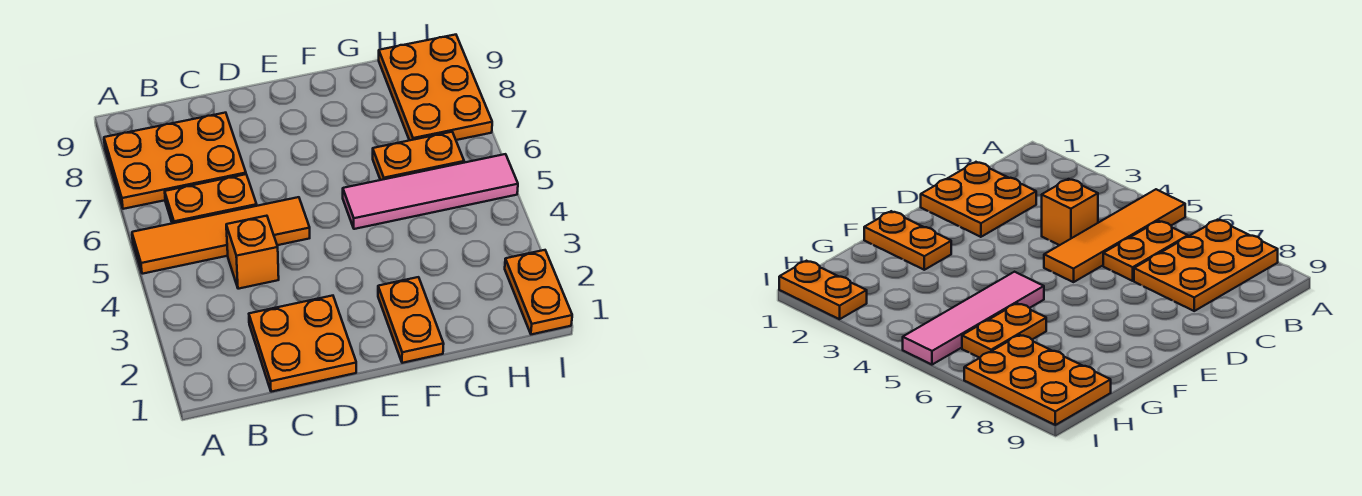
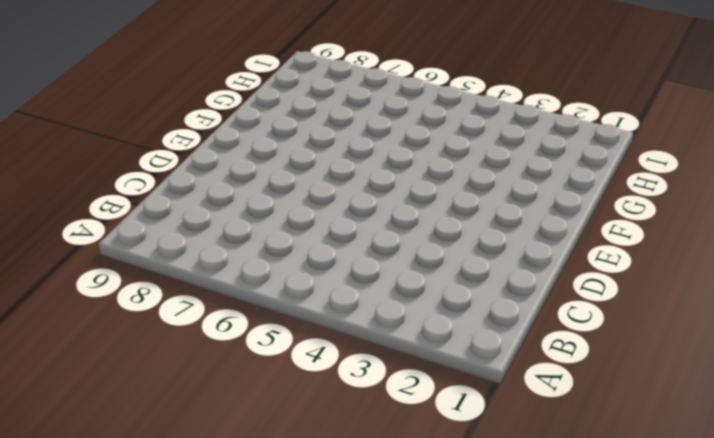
none -> orange tile A5:D5 level 1
none -> orange plate A7:C8 level 1

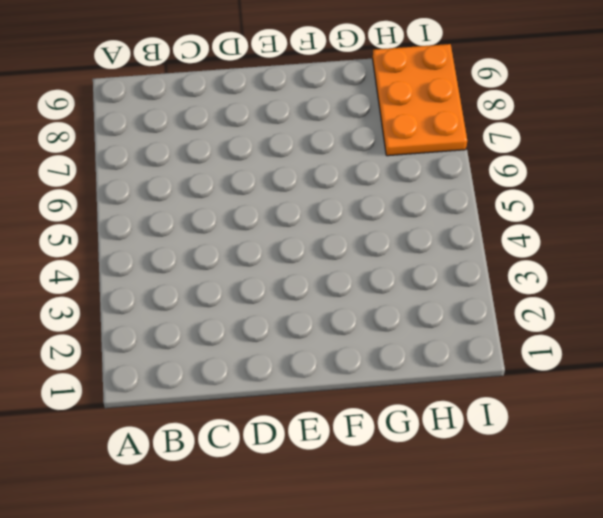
none -> orange tile A5:D5 level 1
none -> orange plate A7:C8 level 1

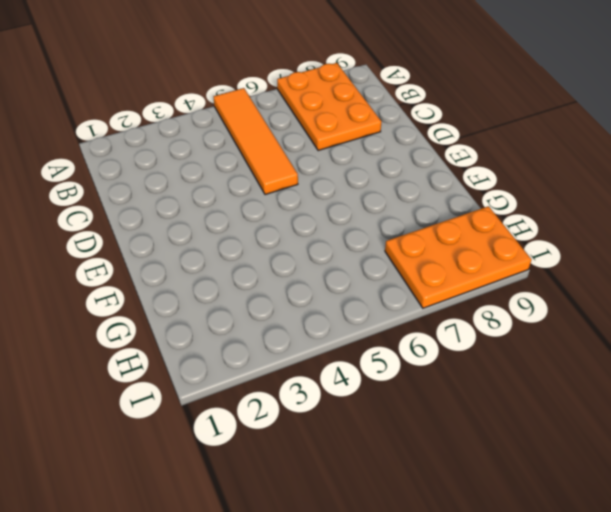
none -> orange plate B6:C6 level 1
none -> orange plate C1:D2 level 1

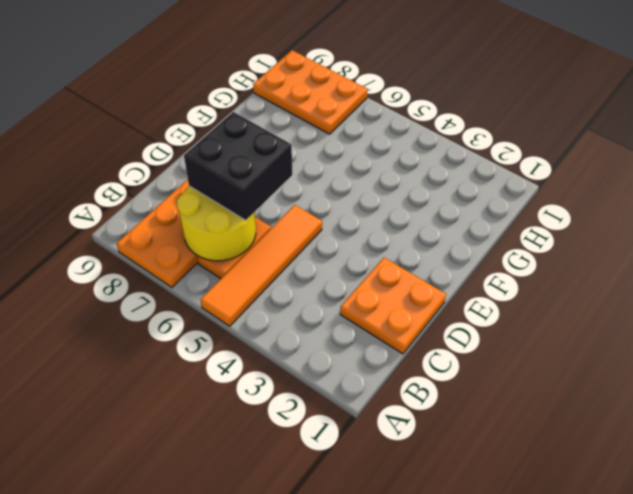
yellow round brick B6:C7 level 2 -> none
black brick C6:D7 level 3 -> none
none -> orange brick C4 level 1
none -> orange plate F1:F2 level 1

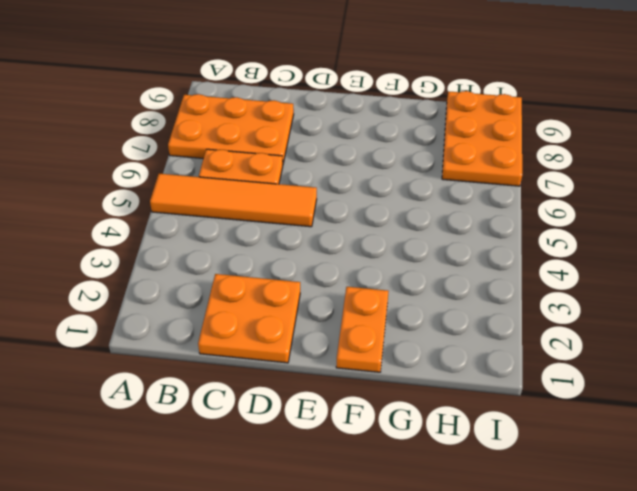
none -> orange brick C4 level 1
none -> pink tile F5:I5 level 1

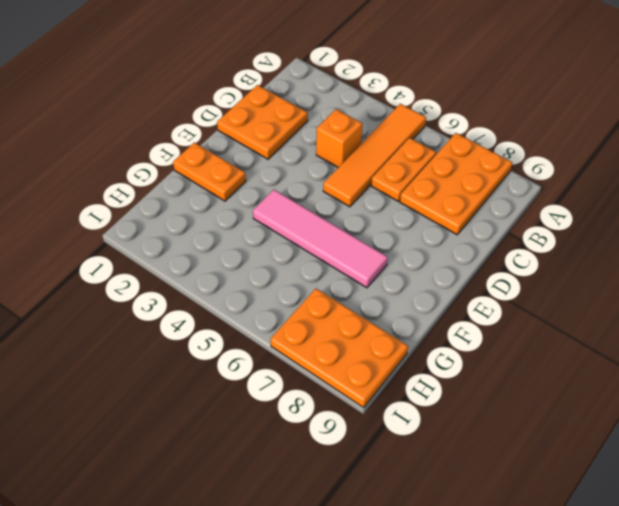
pink tile F4:F7 level 1 -> pink tile F5:I5 level 1
none -> orange plate G6:H6 level 1
none -> orange plate I1:I2 level 1

